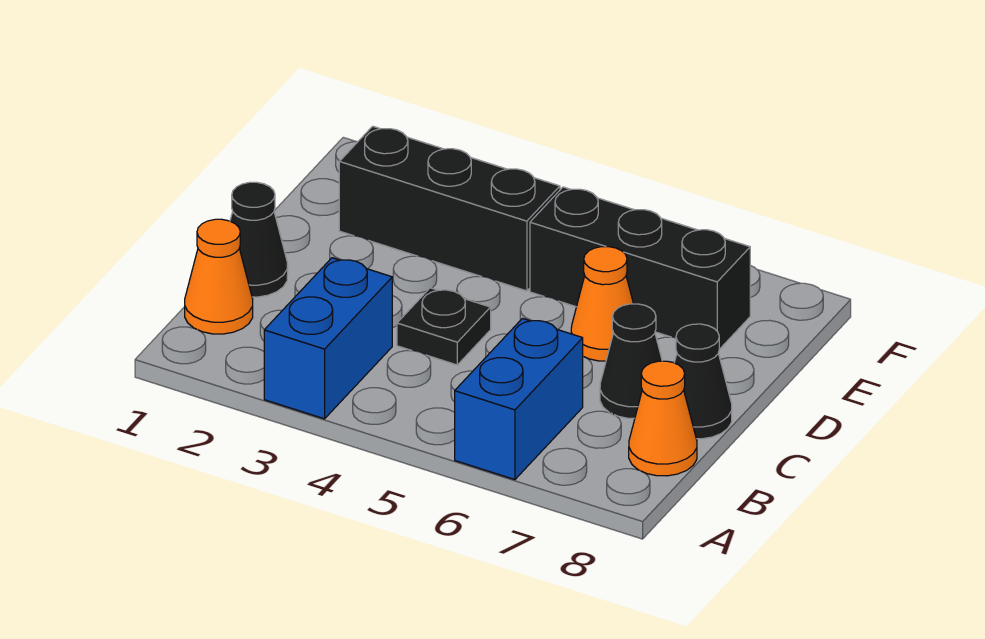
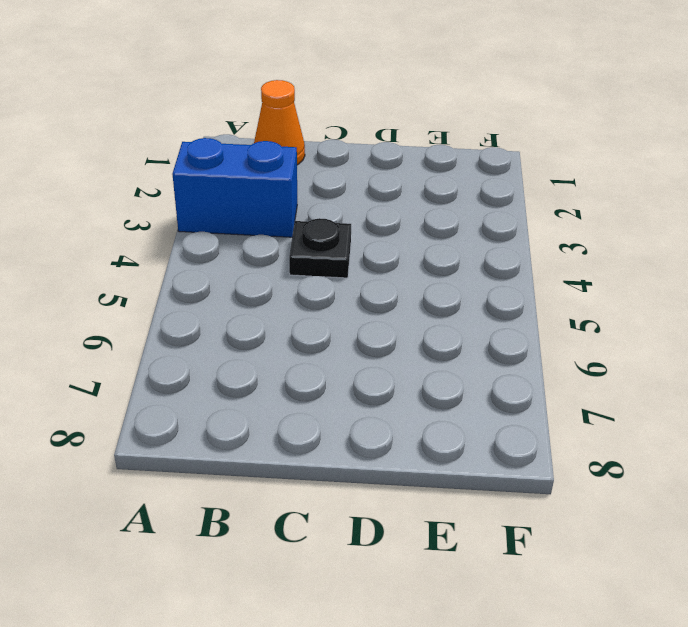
none -> blue brick A6:B6 level 1
none -> orange cone B8 level 1

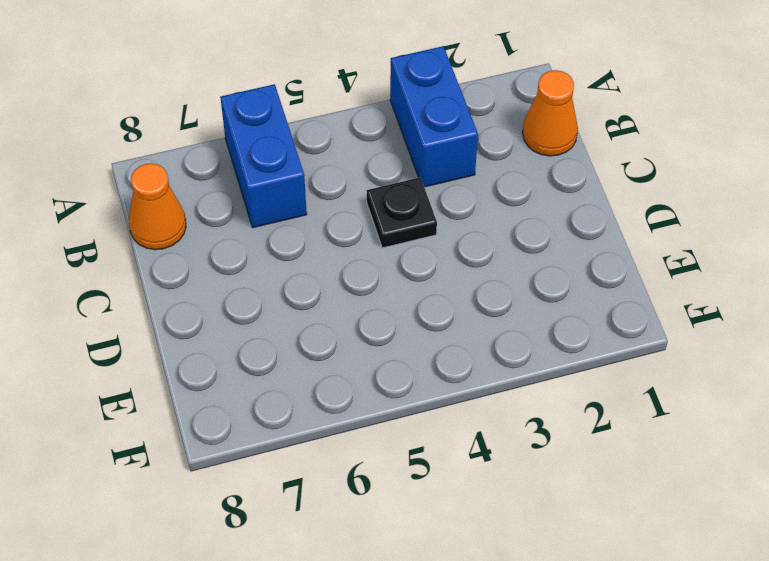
none -> black cone C1 level 1
none -> black cone C7 level 1

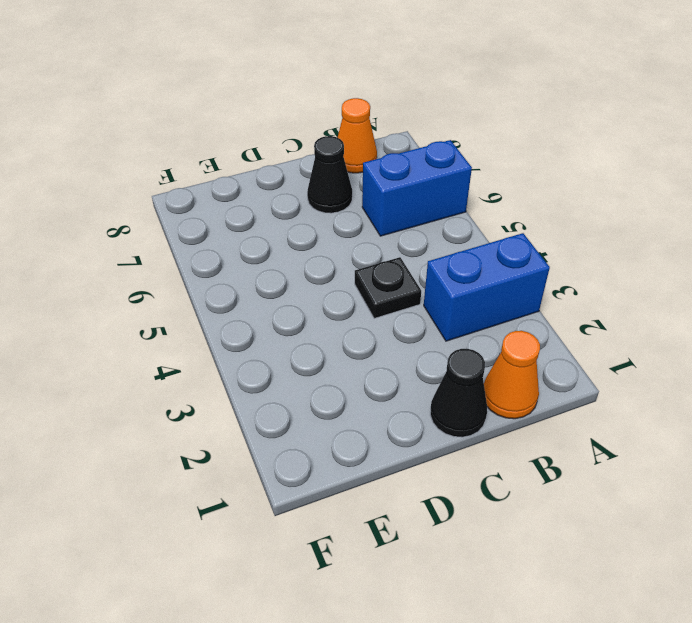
none -> black cone C8 level 1
none -> orange cone D6 level 1

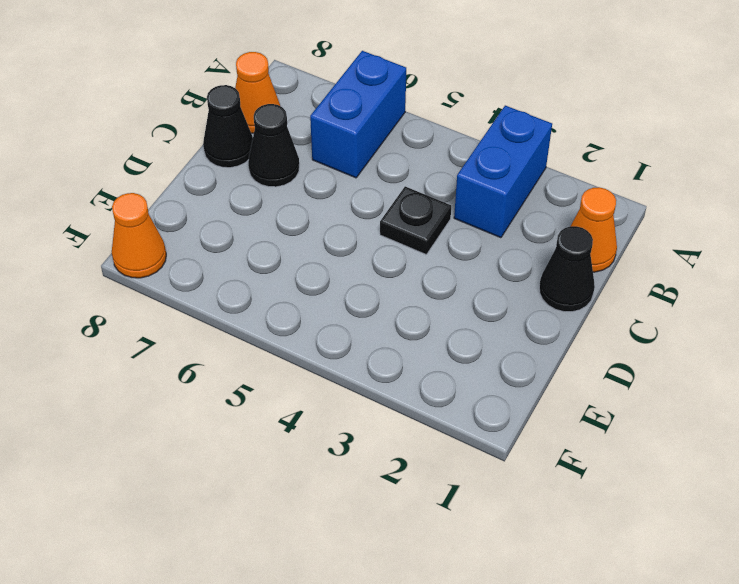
orange cone F8 level 1 -> orange cone D6 level 1
none -> black brick E2:E4 level 1
none -> black brick E5:E7 level 1

